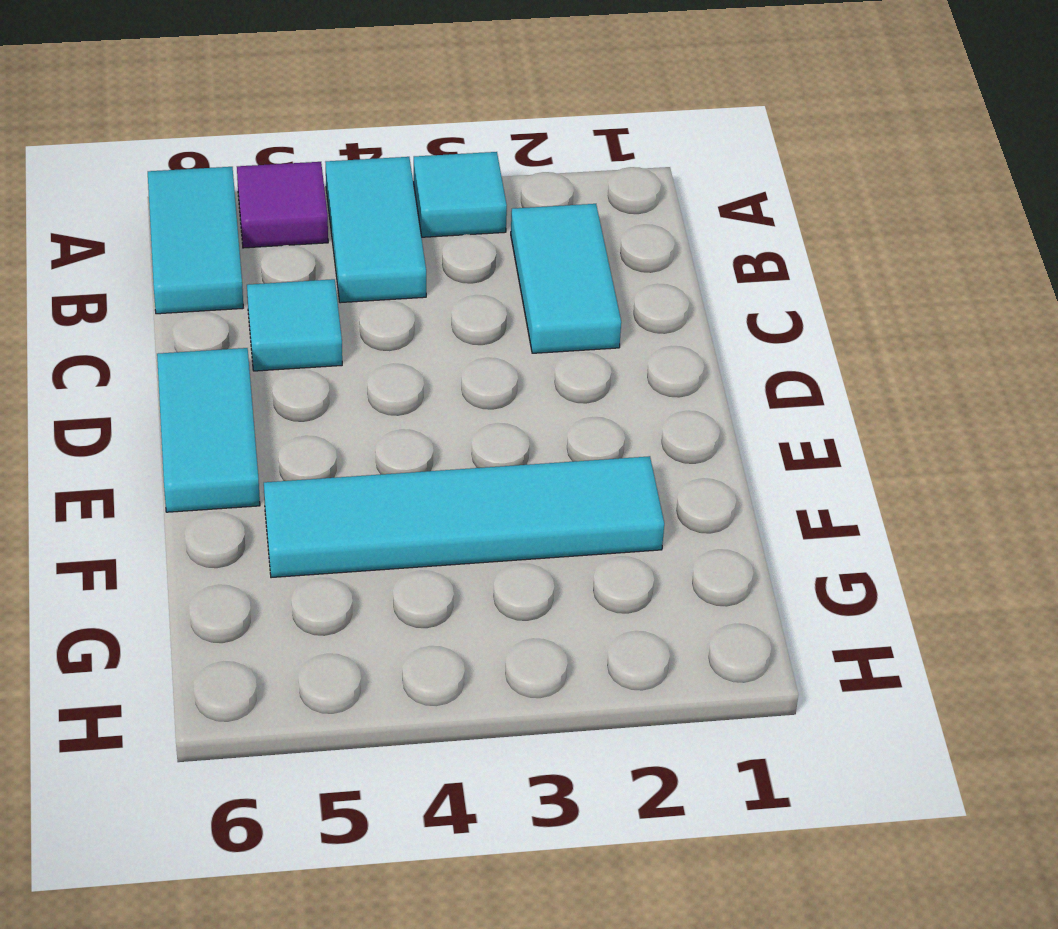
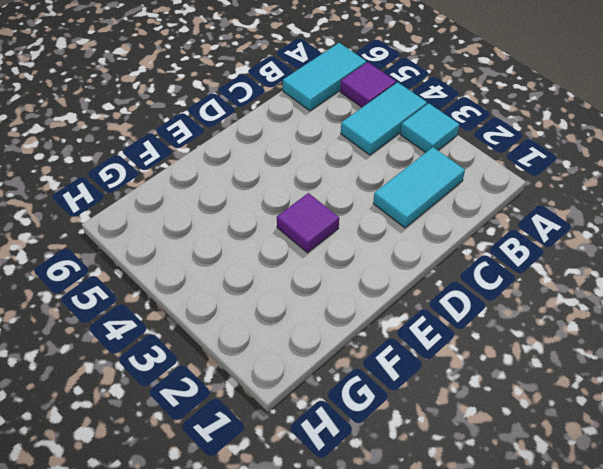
purple tile E3 level 1 -> none
none -> cyan tile C5 level 1
none -> cyan tile D6:E6 level 1

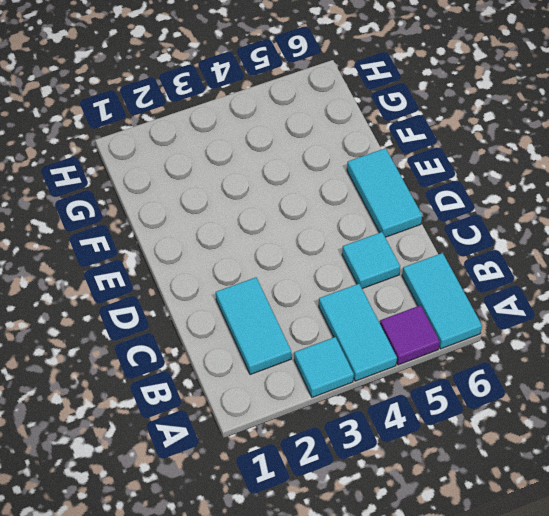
none -> cyan tile F2:F5 level 1

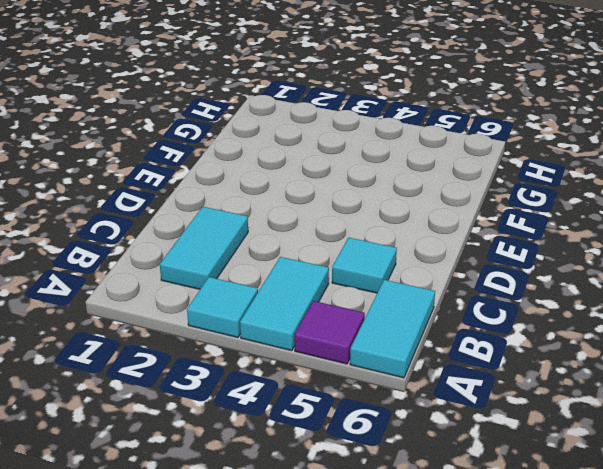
none -> cyan tile D6:E6 level 1
none -> cyan tile F2:F5 level 1

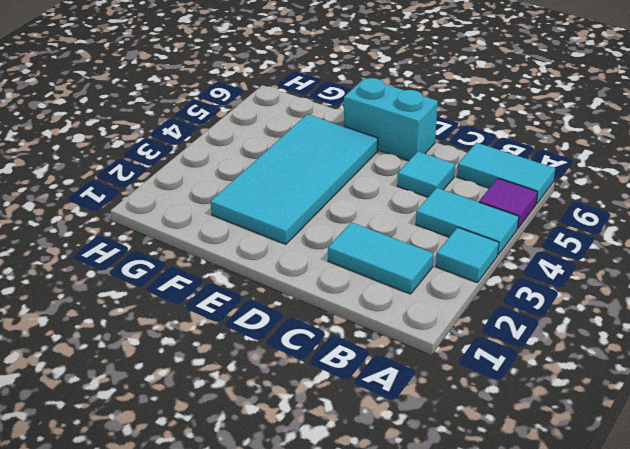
cyan brick D6:E6 level 1 -> cyan tile D6:E6 level 1
cyan tile E2:F5 level 1 -> cyan tile F2:F5 level 1

